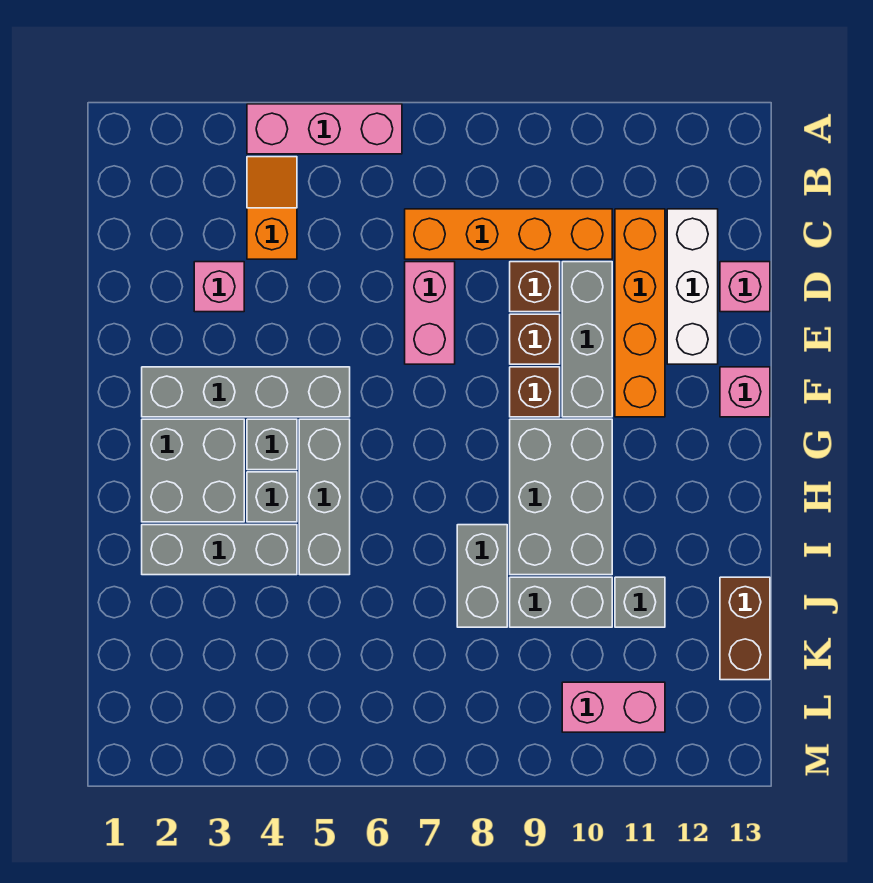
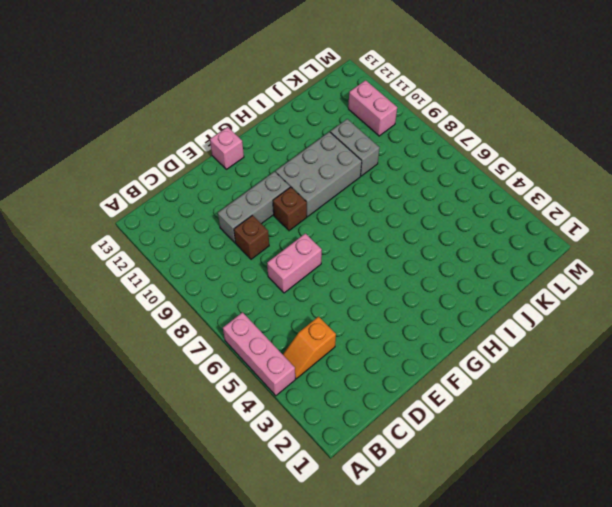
none -> orange brick C7:C10 level 1
none -> orange brick C11:F11 level 1
none -> white brick C12:E12 level 1

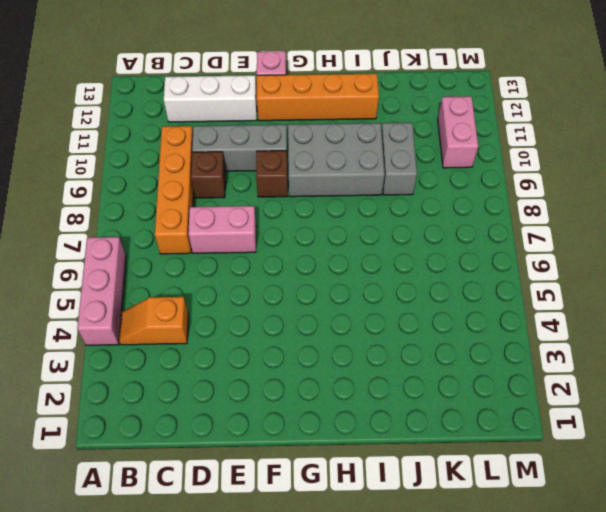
orange brick F12:I12 level 1 -> orange brick C11:F11 level 1
none -> pink brick D3 level 1
none -> pink brick D13 level 1
none -> brown brick E9 level 1

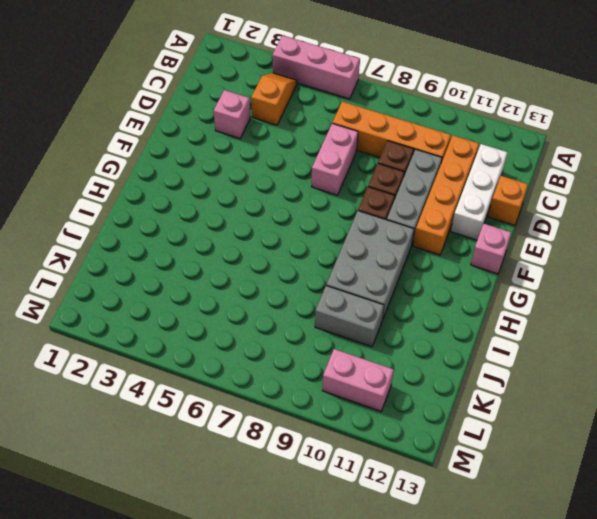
orange brick D13 level 1 -> pink brick D13 level 1
none -> grey brick F2:F5 level 1
none -> grey brick G2:H3 level 1
none -> grey brick G4 level 1

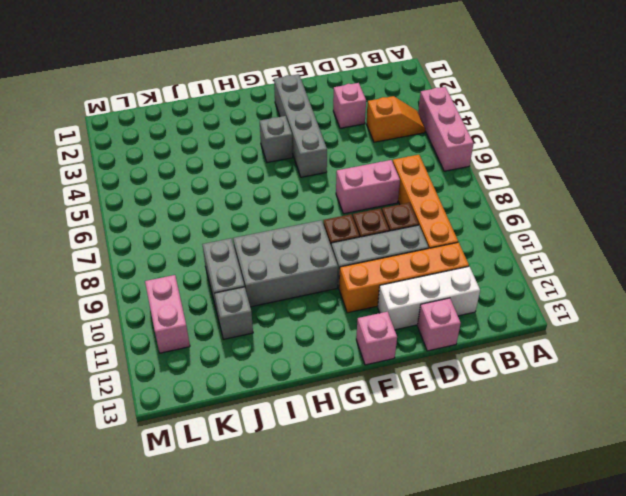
none -> grey brick G2:H3 level 1
none -> grey brick G5:I5 level 1
none -> grey brick H4 level 1

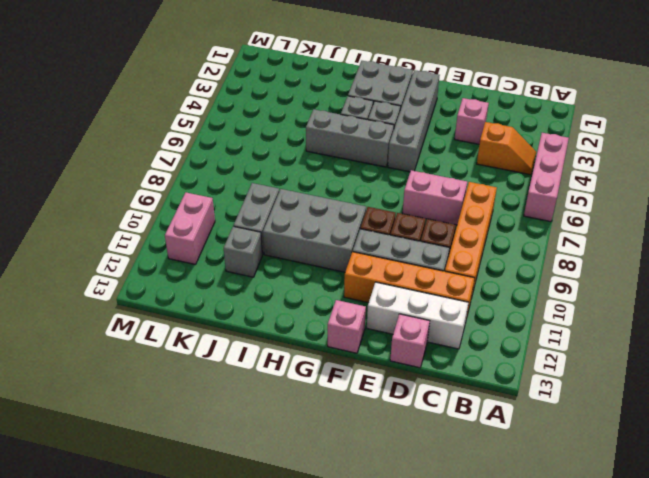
none -> grey brick I2:I4 level 1
none -> grey brick I8:J8 level 1
none -> brown brick J13:K13 level 1

